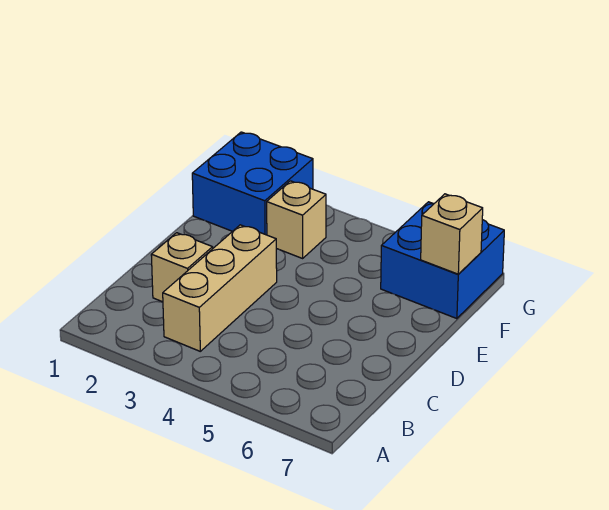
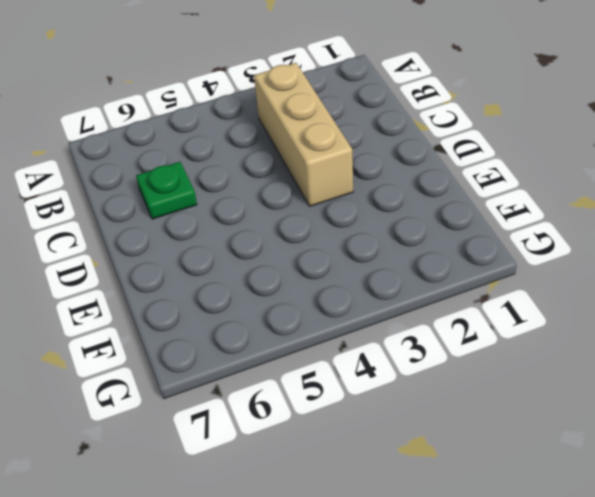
green plate C6 level 1 -> none
none -> tan brick C2 level 1
none -> blue brick F1:G2 level 1

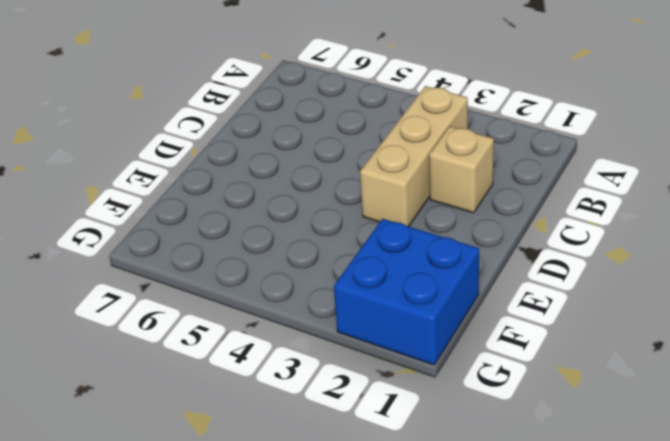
none -> tan brick F3 level 1
none -> blue brick F6:G7 level 1

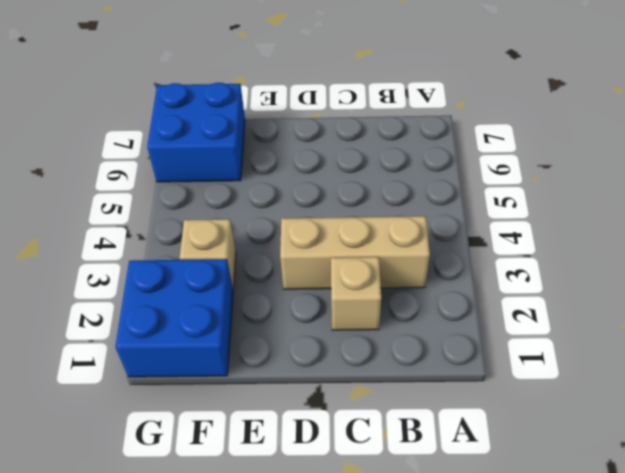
none -> tan brick F7 level 2

